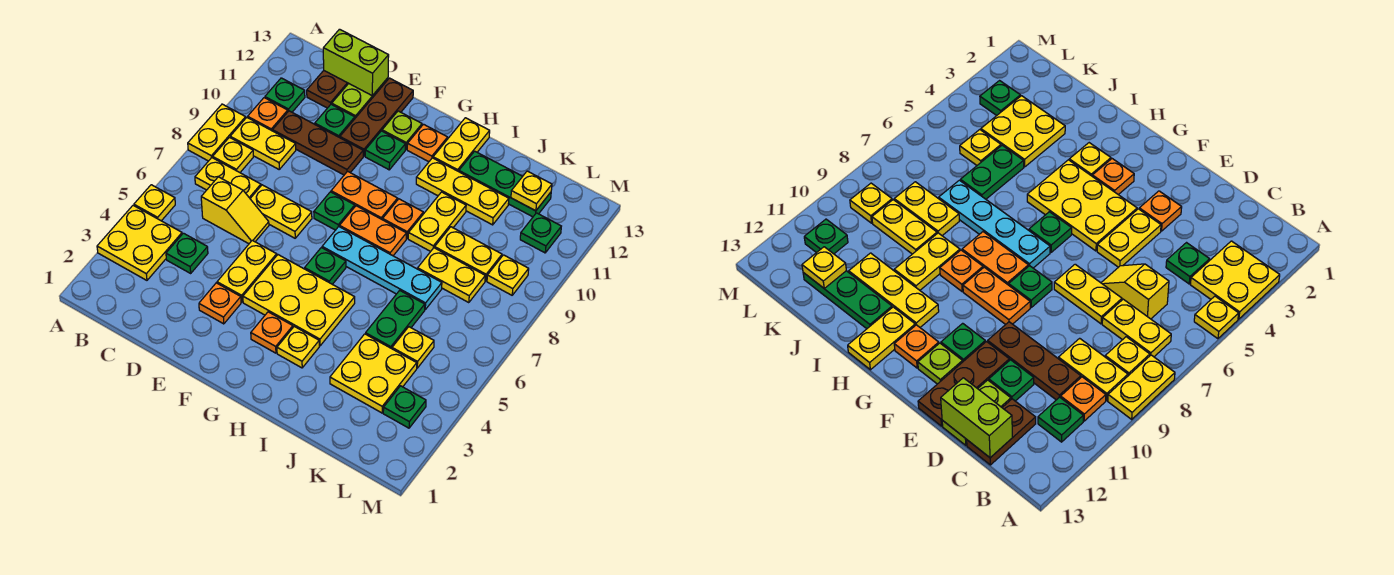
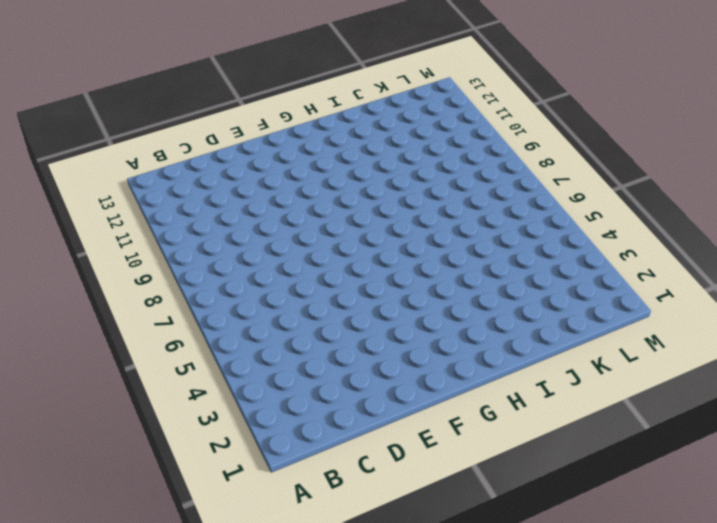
none -> yellow plate A3:B4 level 1
none -> yellow plate A5 level 1
none -> yellow plate A8:A9 level 1
none -> yellow plate B7:C7 level 1

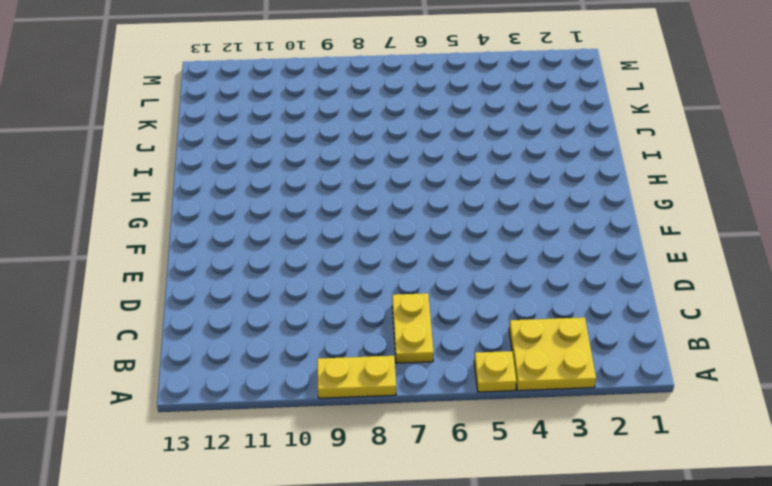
none -> yellow plate B8 level 1
none -> yellow plate B9:C9 level 1
none -> orange plate B10 level 1
none -> green plate B11 level 1

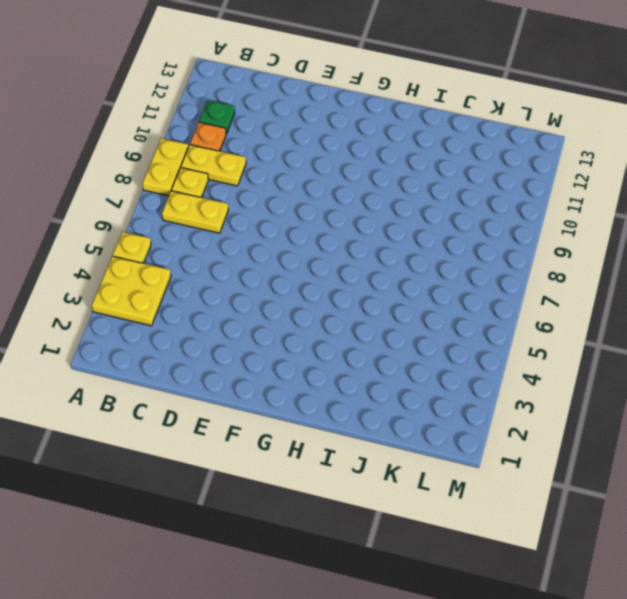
none -> green plate C4 level 1
none -> yellow slope C6:D6 level 1 top C
none -> brown plate C10:E10 level 1
none -> brown plate C12:C13 level 1

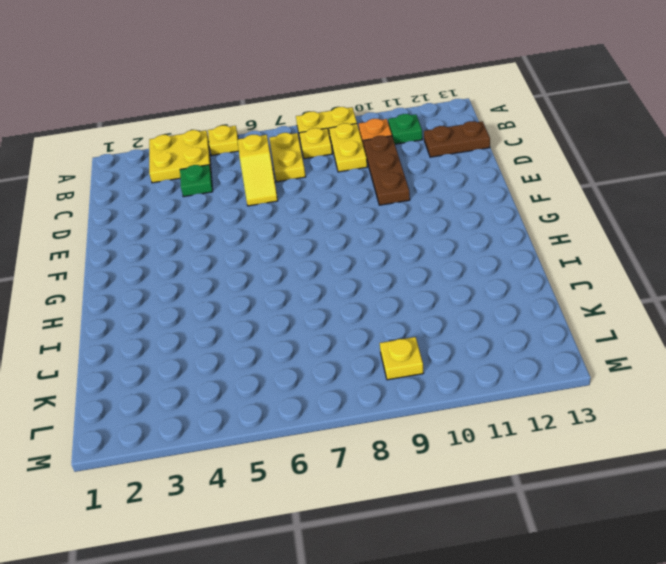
none -> yellow plate D7:E7 level 1
none -> green plate D11 level 1
none -> lime plate D12:D13 level 1
none -> orange plate E3 level 1

